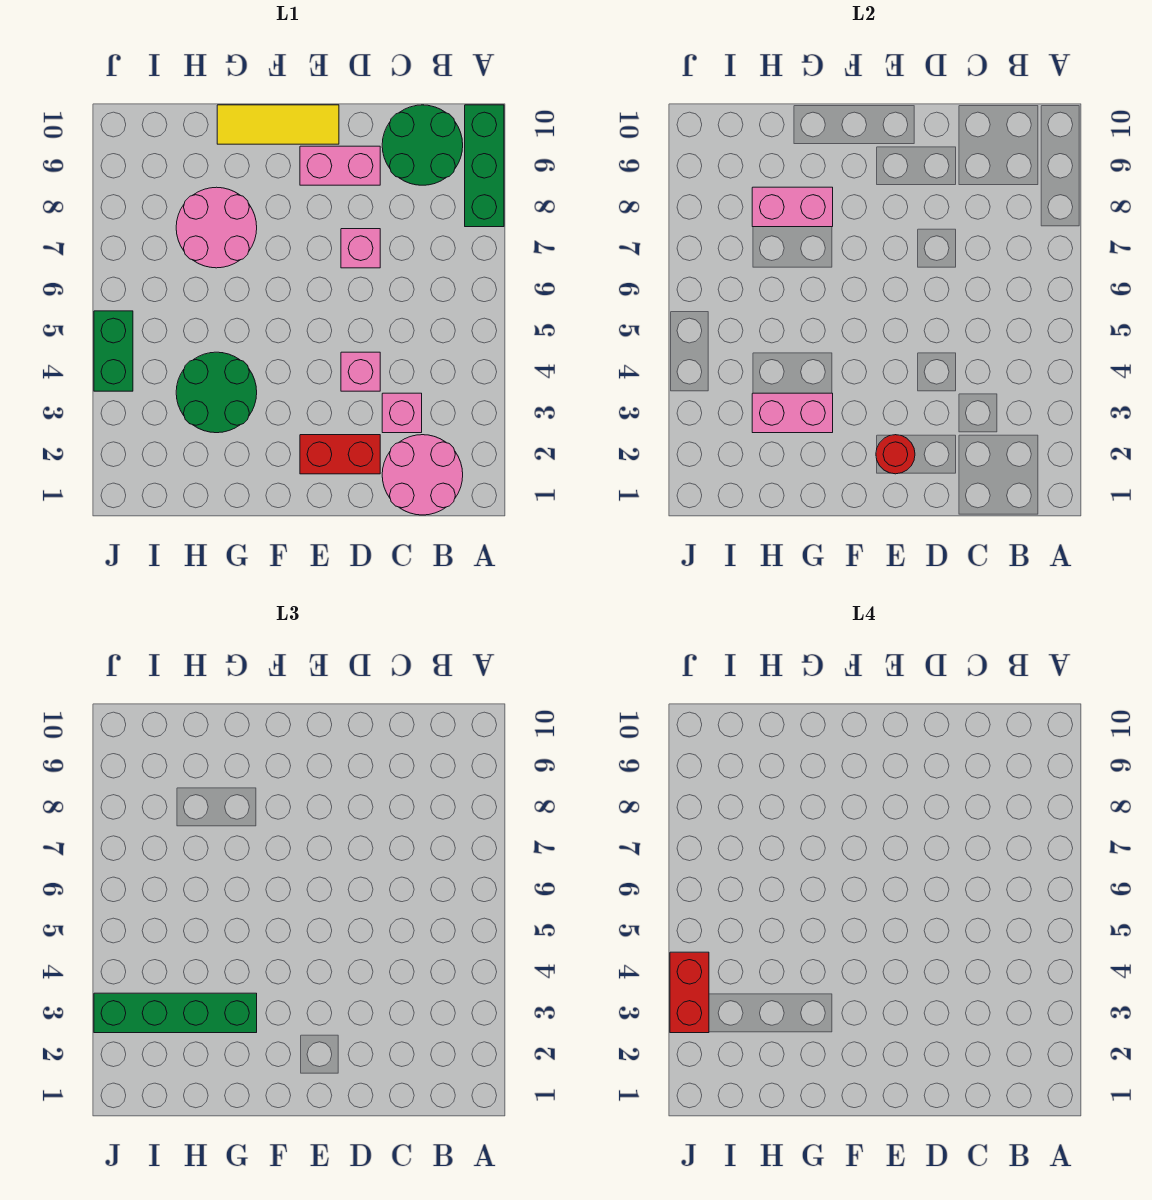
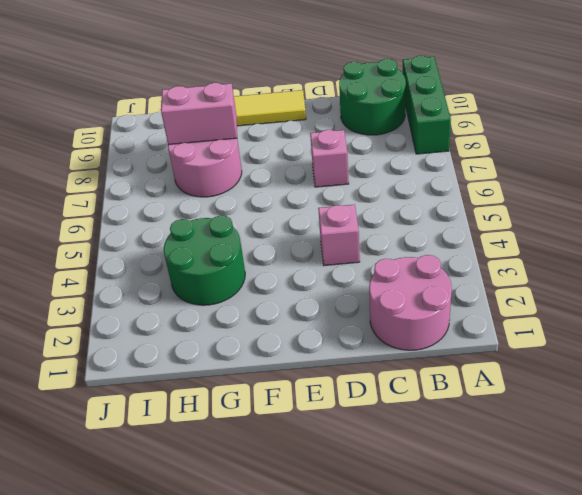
none -> pink brick C3 level 1
none -> red brick D2:E2 level 1
none -> pink brick D9:E9 level 1

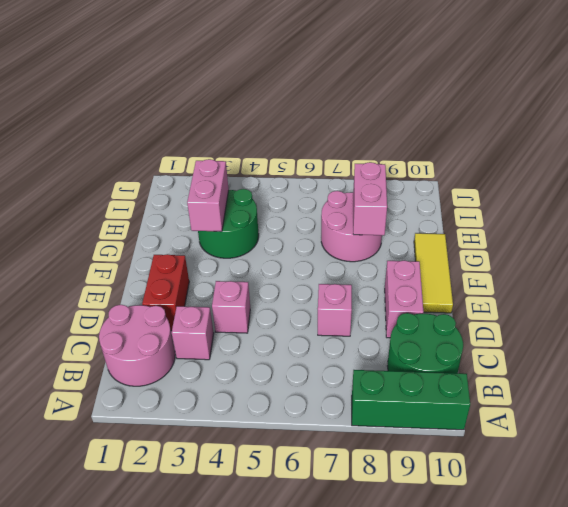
none -> green brick J4:J5 level 1
none -> red round brick E2 level 2
none -> green brick G3:J3 level 3

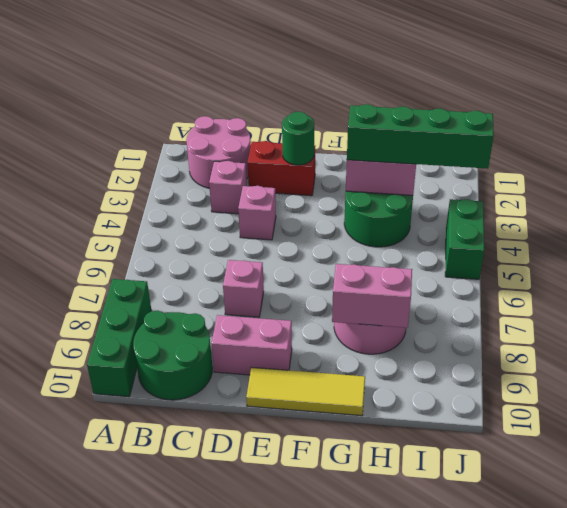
green round brick E2 level 2 -> red round brick E2 level 2
none -> red brick J3:J4 level 4

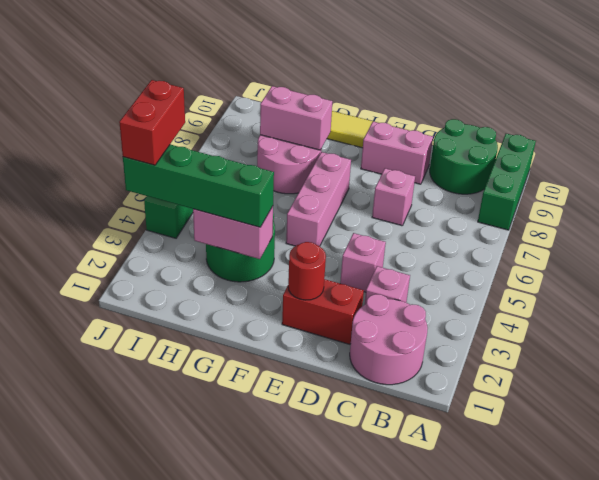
pink brick F5:F7 level 1 -> none

